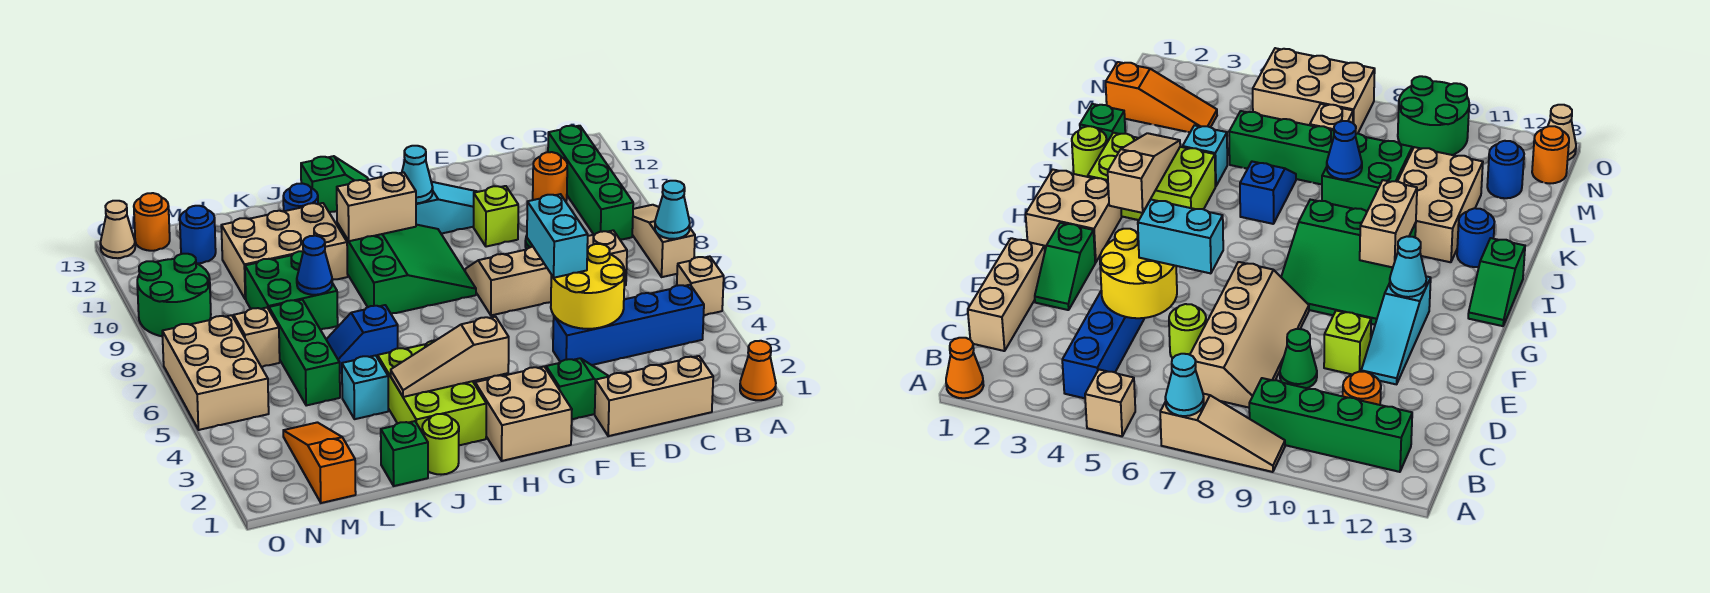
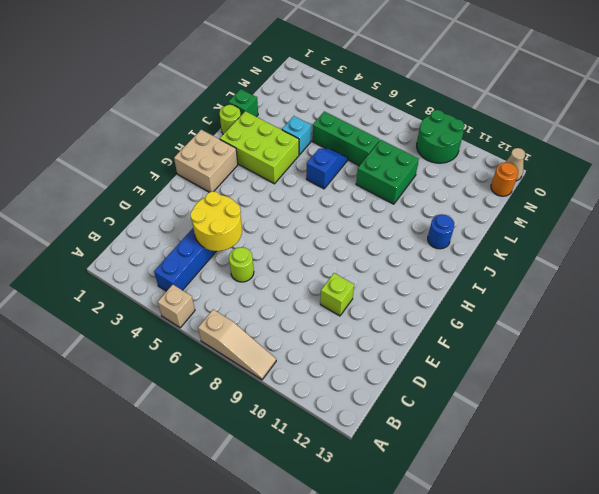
none -> orange cone A1 level 1
none -> green brick B9:B12 level 1
none -> tan brick C1:E1 level 1
none -> tan slope C7:F8 level 1 top 7

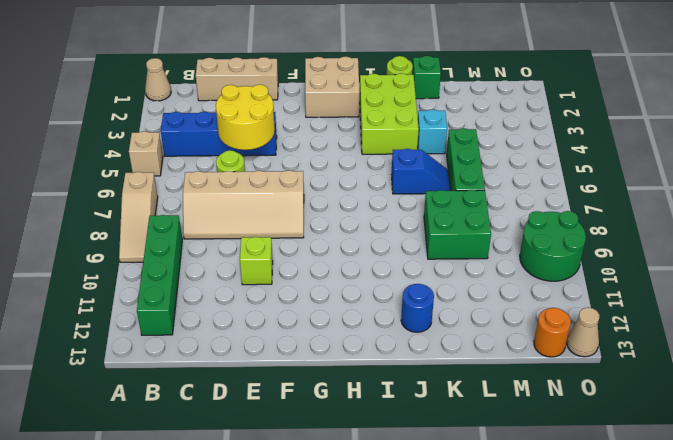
tan cone A1 level 1 -> orange cone A1 level 1
none -> orange round brick C11 level 1
none -> green cone D9 level 1
none -> green slope E2:F2 level 1 top F
none -> cyan slope E11:G11 level 1 top G

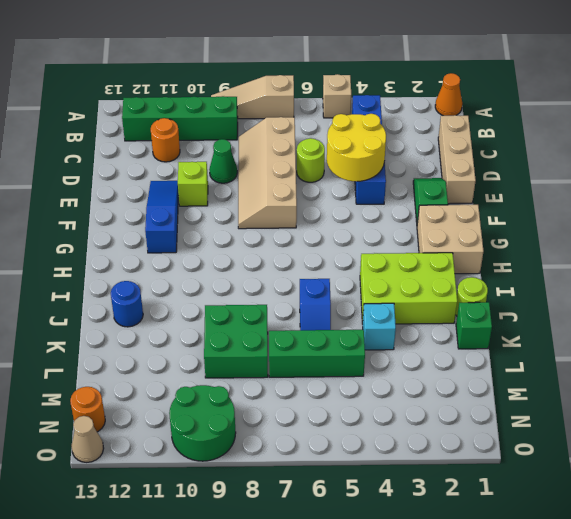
blue slope E11:G11 level 1 top G -> cyan slope E11:G11 level 1 top G
none -> green slope G8:I10 level 1 top I
none -> green slope H13:I13 level 1 top I
none -> tan brick J10:L11 level 1
none -> orange slope M1:M3 level 1 top 1

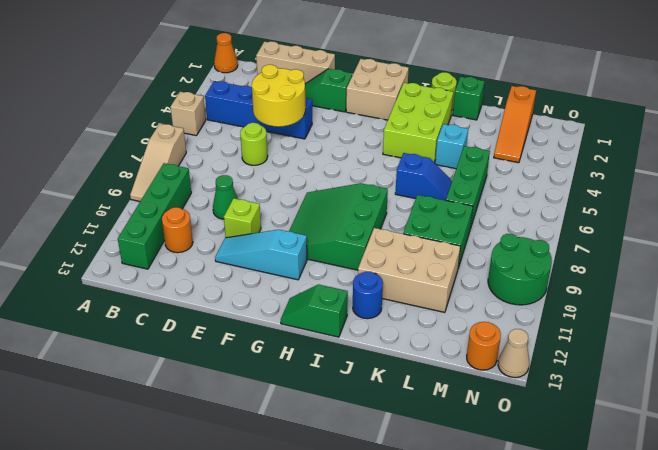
none -> tan slope C7:F8 level 1 top 7
none -> tan brick M7 level 1
none -> blue round brick M12 level 1
none -> tan brick N5:O7 level 1

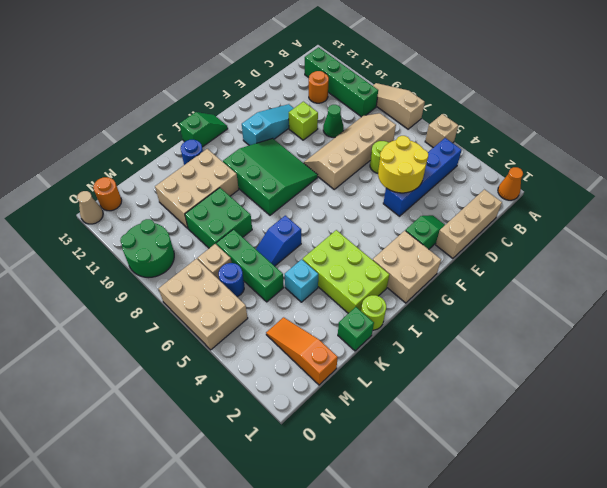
blue round brick M6 level 1 -> blue round brick M12 level 1
none -> cyan cone A7 level 2
none -> cyan cone G11 level 2
none -> tan slope H3:J3 level 2 top H
none -> tan brick H10:I10 level 2

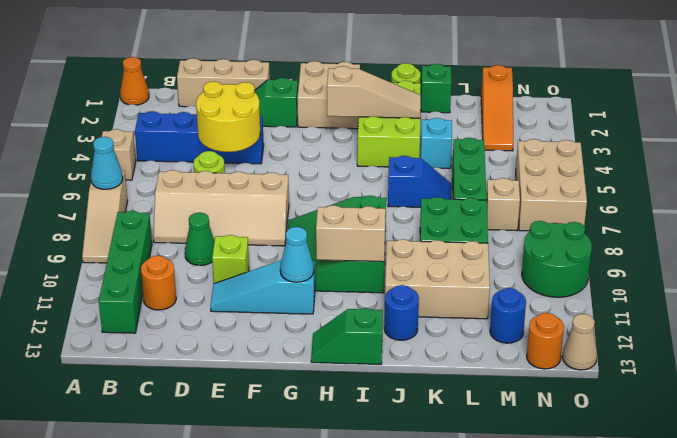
none -> blue cone K8 level 2
none -> cyan brick E5:E6 level 3

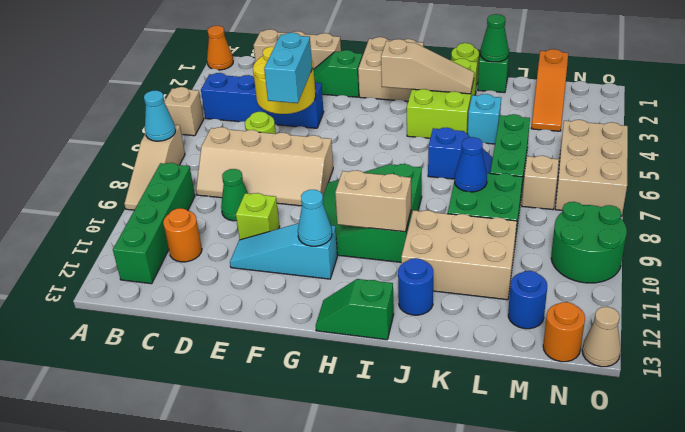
green cone K1 level 2 -> none

